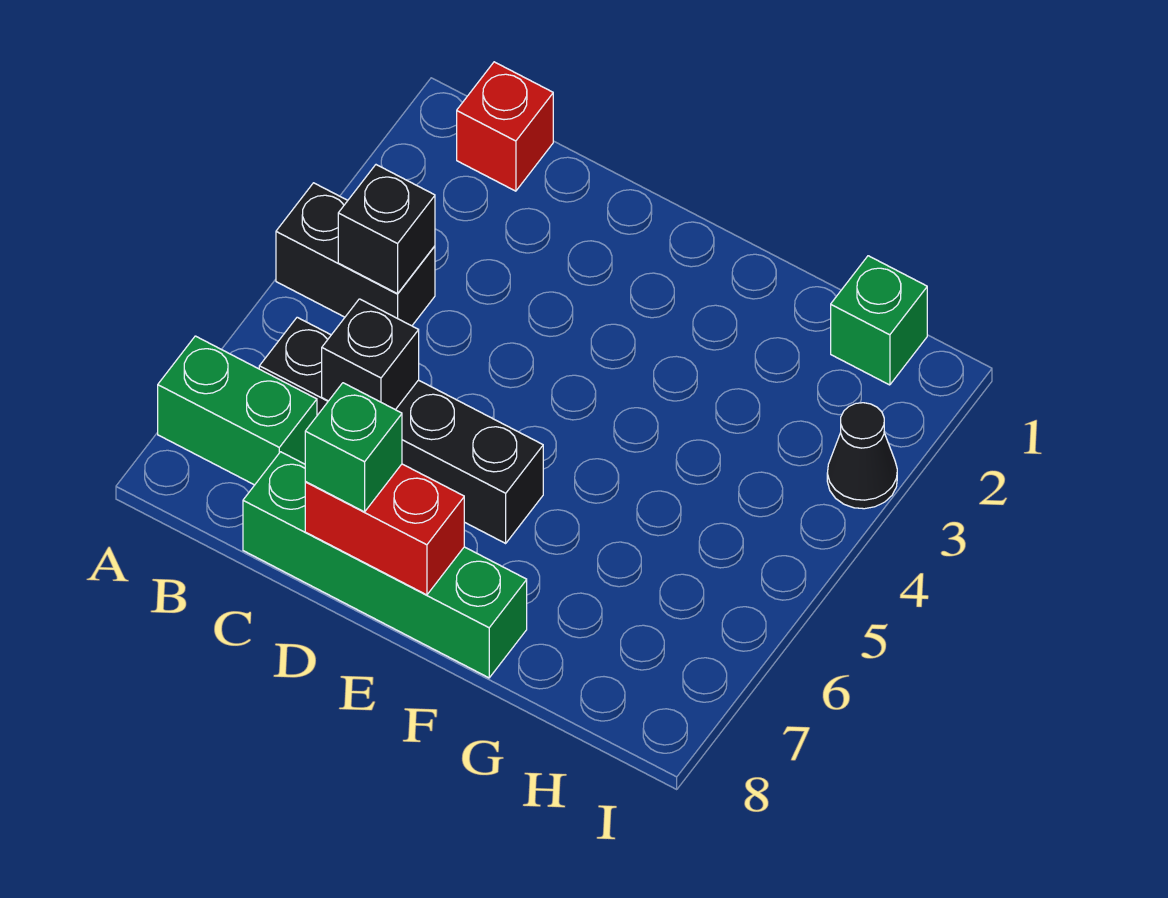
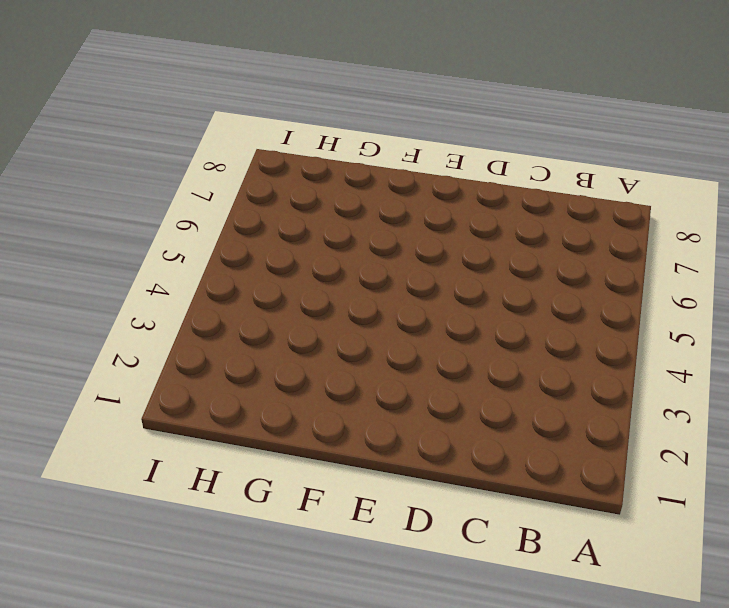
none -> black brick A4:B4 level 1
none -> green brick A7:B7 level 1

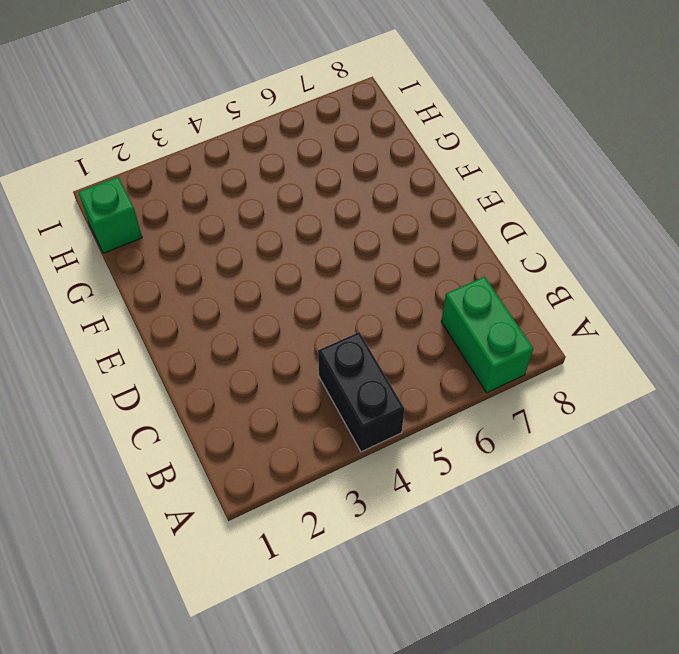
none -> red brick B1 level 1
none -> black brick B6:E6 level 1

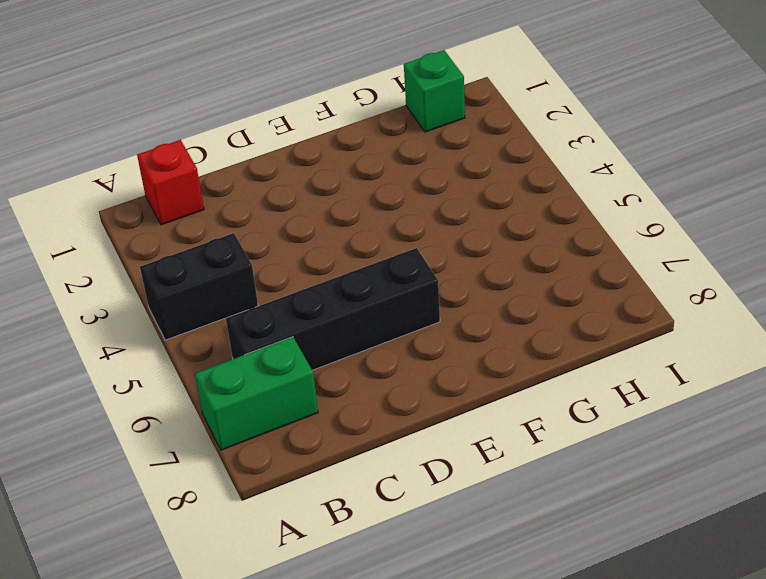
none -> green brick C8:F8 level 1
none -> black cone I3 level 1

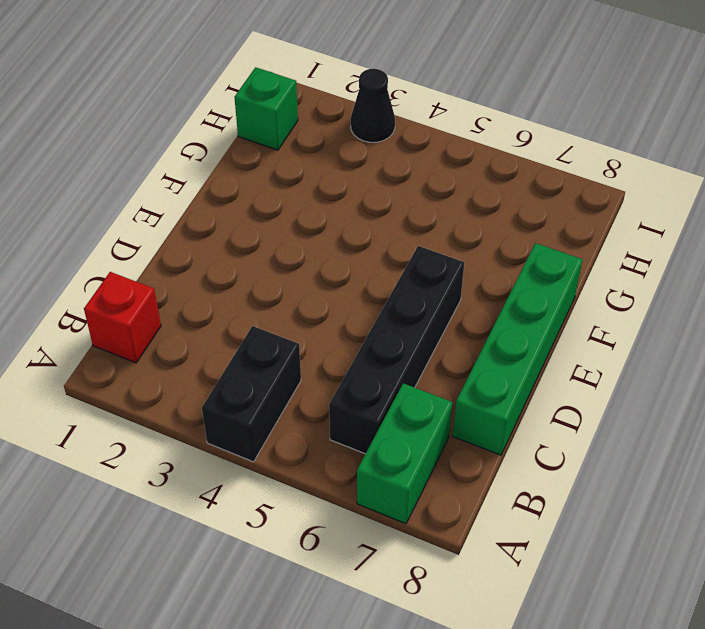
none -> black brick B4 level 2
none -> black brick C6 level 2

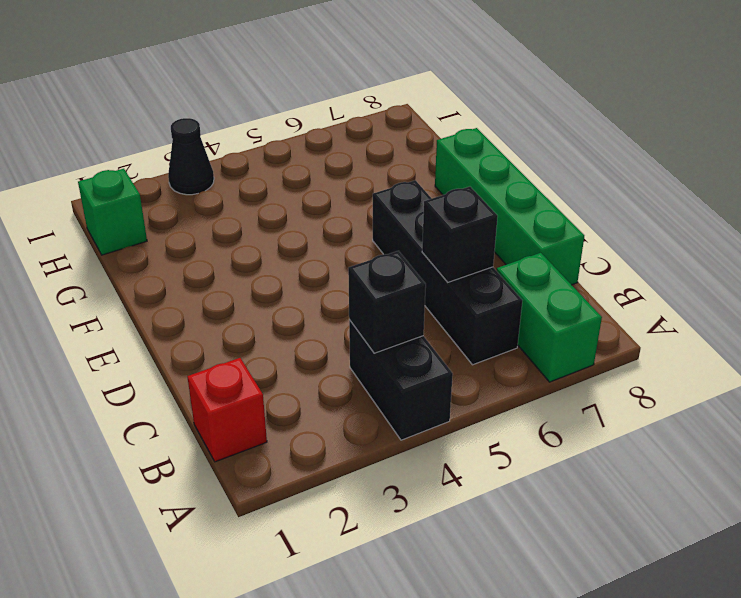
none -> red brick D8:E8 level 2
none -> green brick D8 level 3

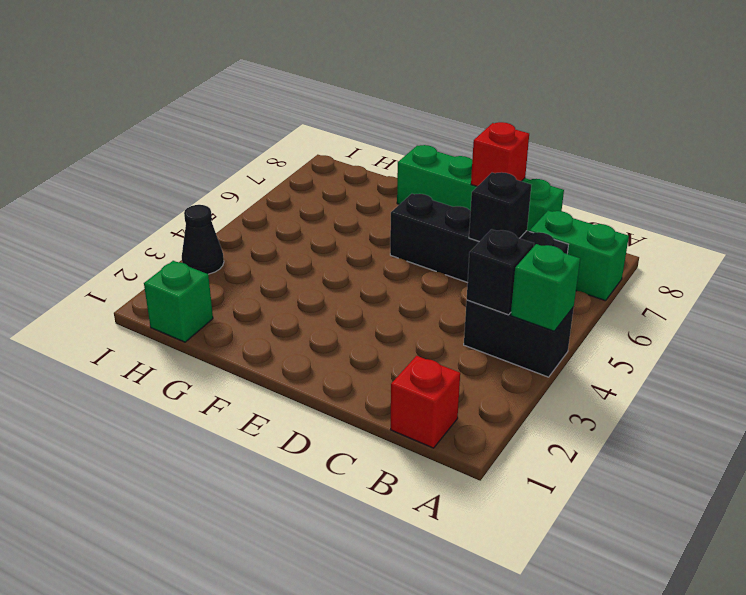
green brick A4 level 2 -> green brick D8 level 3
red brick D8 level 2 -> red brick D8:E8 level 2

